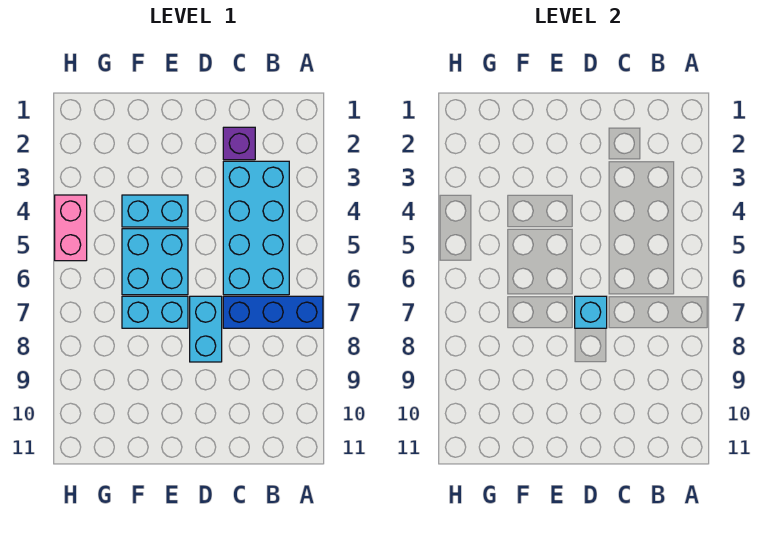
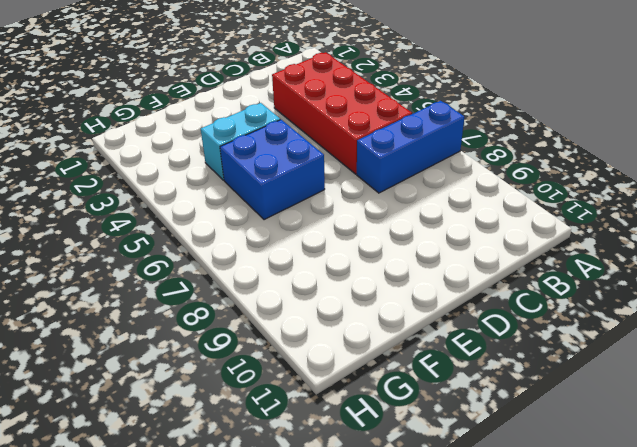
red brick B3:C6 level 1 -> cyan brick B3:C6 level 1
blue brick E5:F6 level 1 -> cyan brick E5:F6 level 1
none -> purple brick C2 level 1
none -> cyan brick D7:D8 level 1

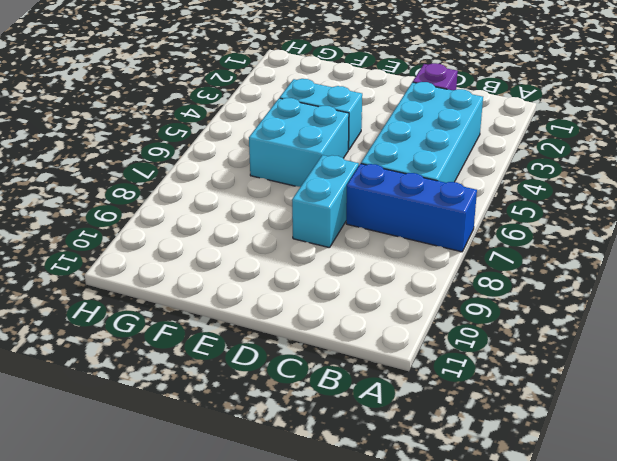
none -> cyan brick E7:F7 level 1
none -> pink brick H4:H5 level 1

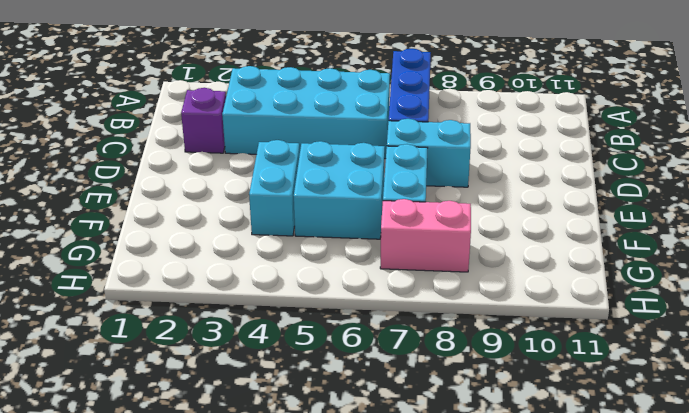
pink brick G7:G8 level 1 -> pink brick H4:H5 level 1
none -> cyan brick D7 level 2

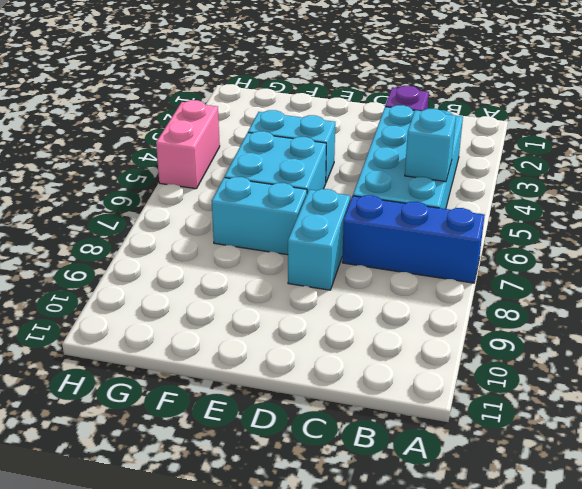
cyan brick B5 level 2 -> cyan brick D7 level 2

